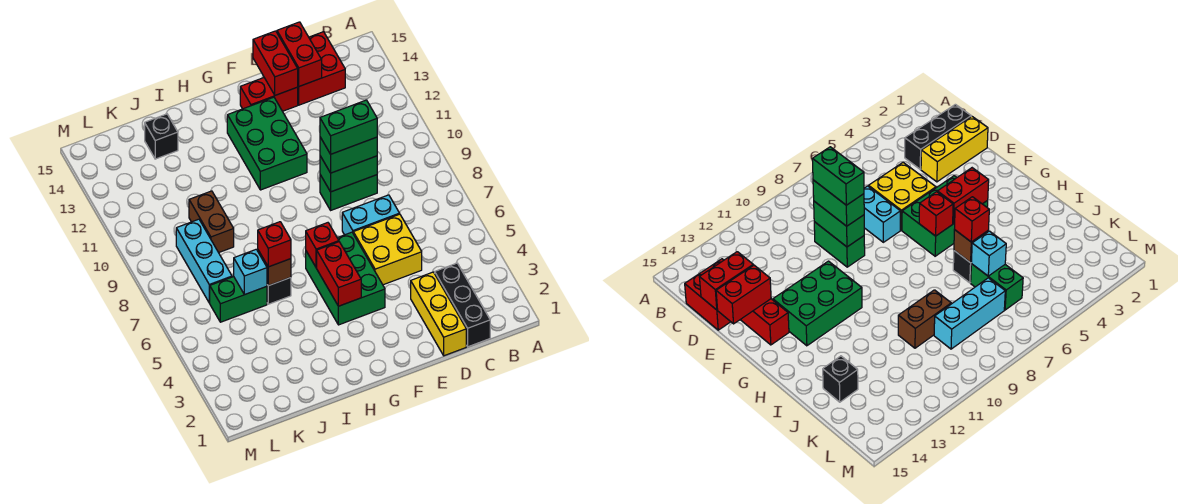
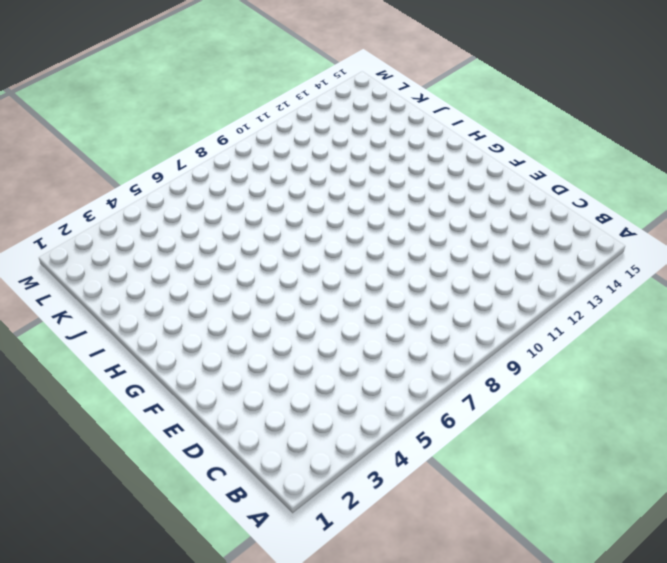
none -> black brick C1:C3 level 1
none -> red brick C14:D15 level 1
none -> yellow brick D1:D3 level 1

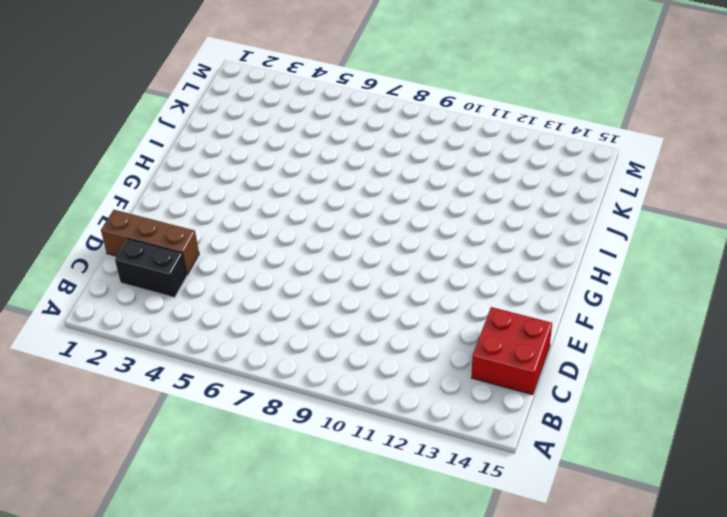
black brick C2:C3 level 1 -> black brick C1:C3 level 1
brown brick D1:D3 level 1 -> yellow brick D1:D3 level 1
none -> yellow brick D5:E6 level 1
none -> cyan brick D7:E7 level 1
none -> green brick D9:E9 level 1

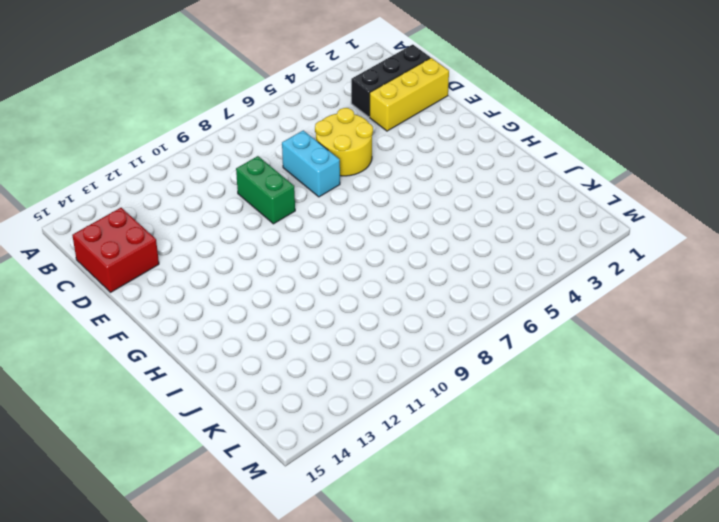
yellow round brick D5:E6 level 1 -> yellow brick D5:E6 level 1
none -> red brick E14:F14 level 1
none -> green brick F4:G6 level 1
none -> green brick F11:G13 level 1

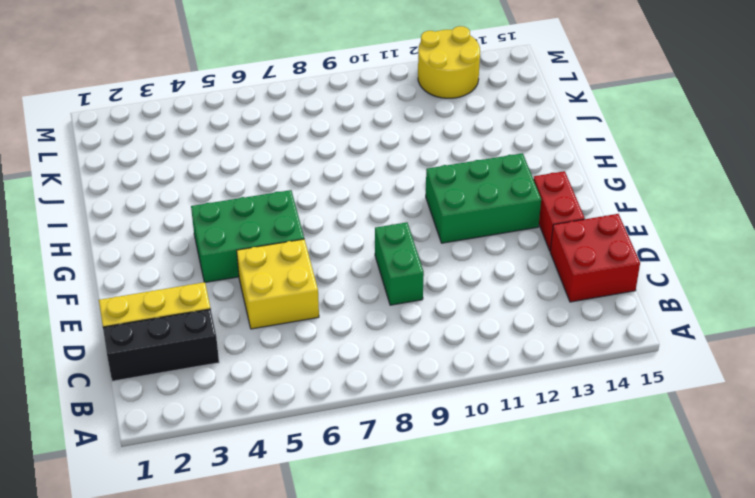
yellow round brick L12:M13 level 1 -> none
none -> cyan brick D7:E7 level 1
none -> black brick I6 level 1
none -> green brick J6:K6 level 1

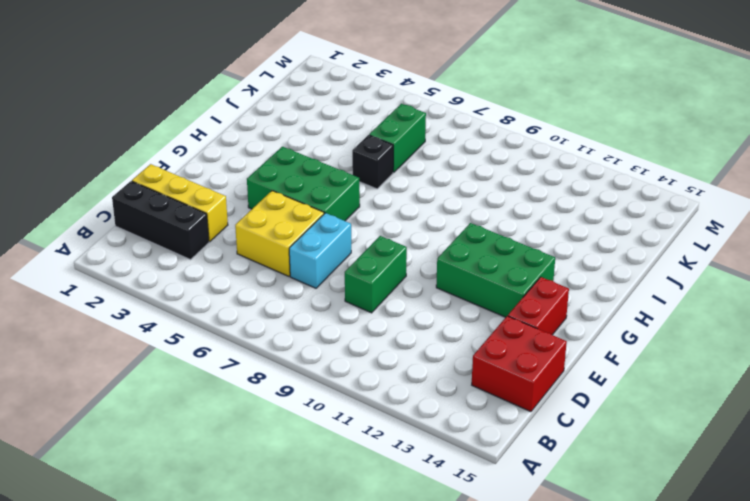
none -> brown brick J9:J10 level 1
none -> black brick J14 level 1
none -> cyan brick K7:K9 level 1

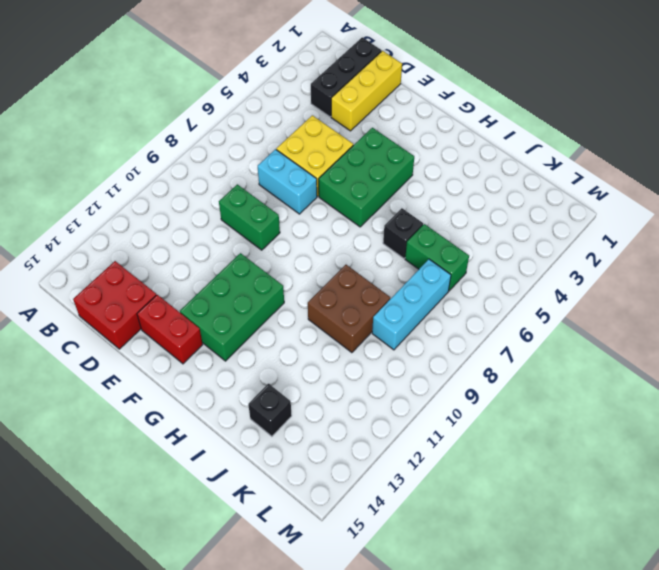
brown brick I9:J10 level 1 -> brown brick J9:J10 level 1
none -> green brick D9:E9 level 2
none -> red brick D14:D15 level 2
none -> red brick E14:E15 level 2

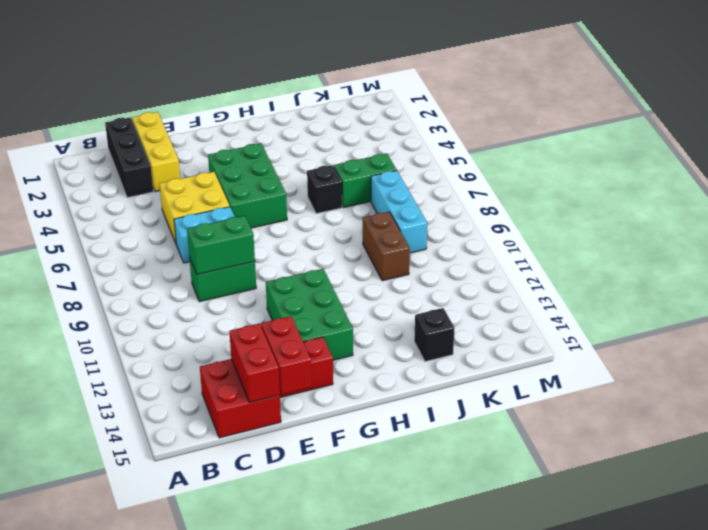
none -> red brick G4:G5 level 2
none -> red brick G6 level 2
none -> brown brick I6 level 2

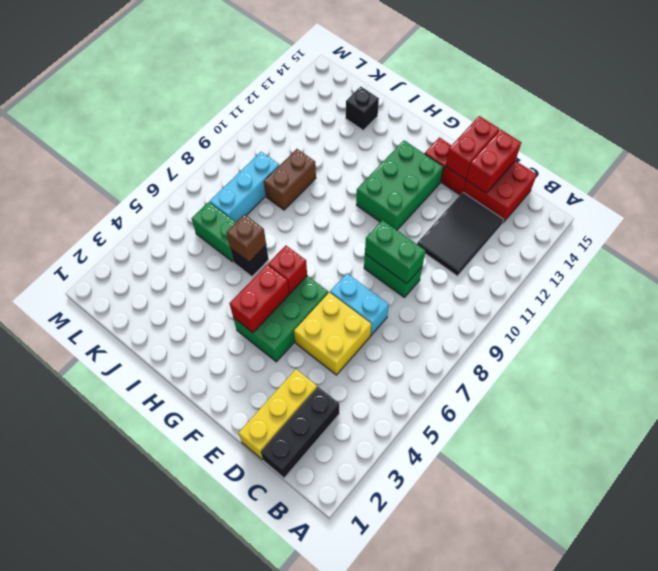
black tile C11:D13 level 1 -> none
none -> cyan brick J6 level 2
none -> green brick D9:E9 level 3
none -> red brick I6 level 3

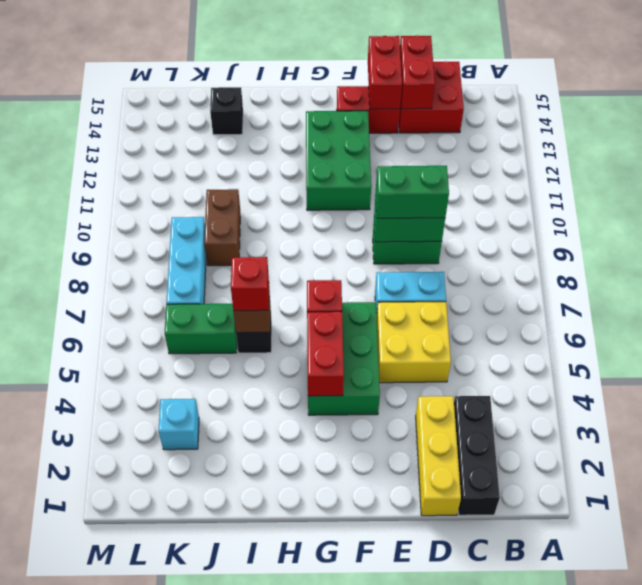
cyan brick K3 level 1 -> cyan brick J6 level 2
none -> green brick D9:E9 level 4

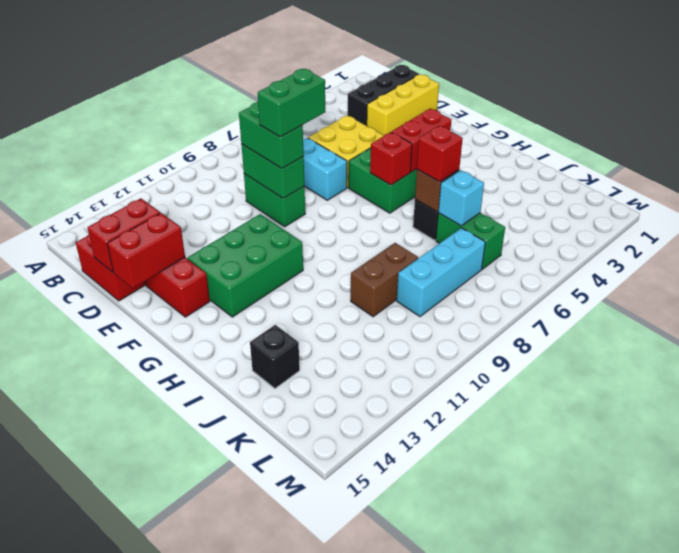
green brick E8:E9 level 4 -> green brick D9:E9 level 4

